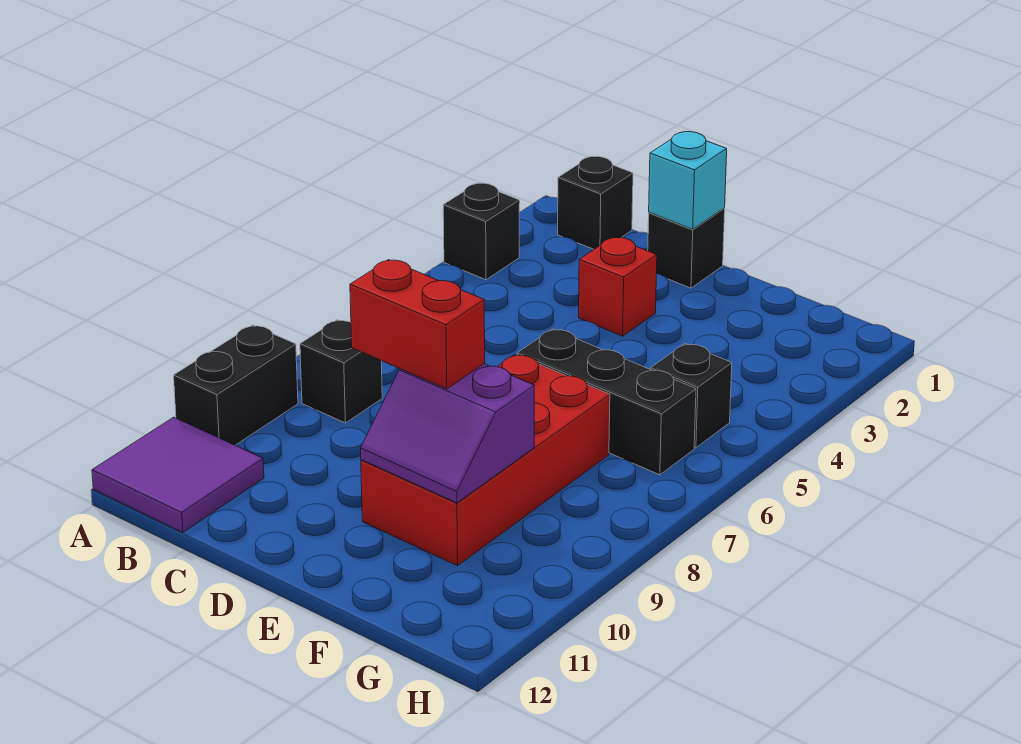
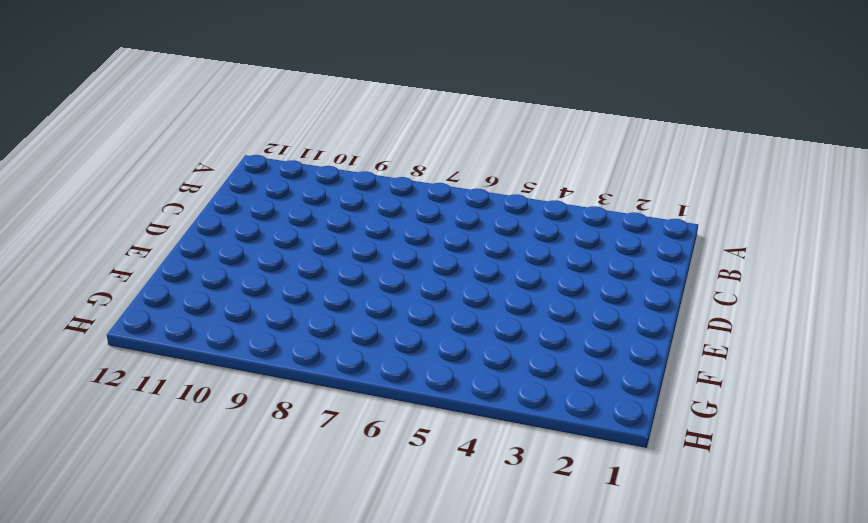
none -> black brick A3 level 1
none -> black brick A9:A10 level 1
none -> purple tile A11:B12 level 1

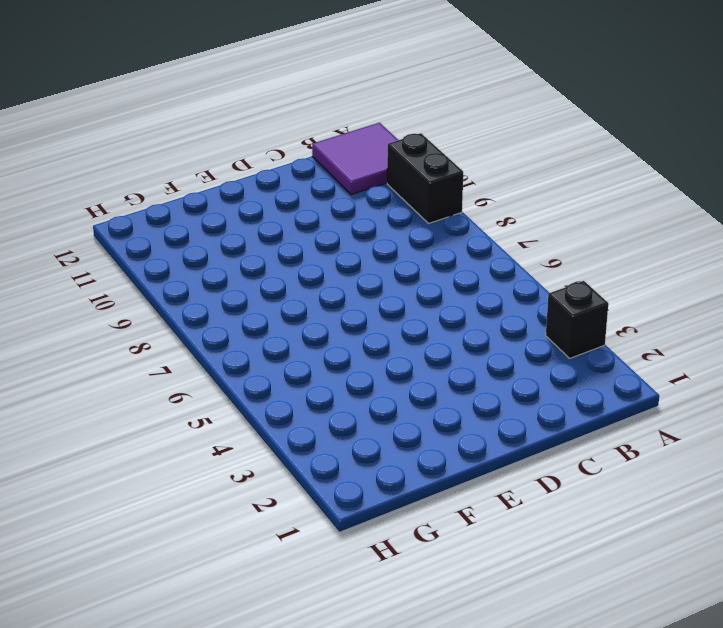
none -> black brick B1 level 1
none -> black brick B8 level 1
none -> black brick D1 level 1

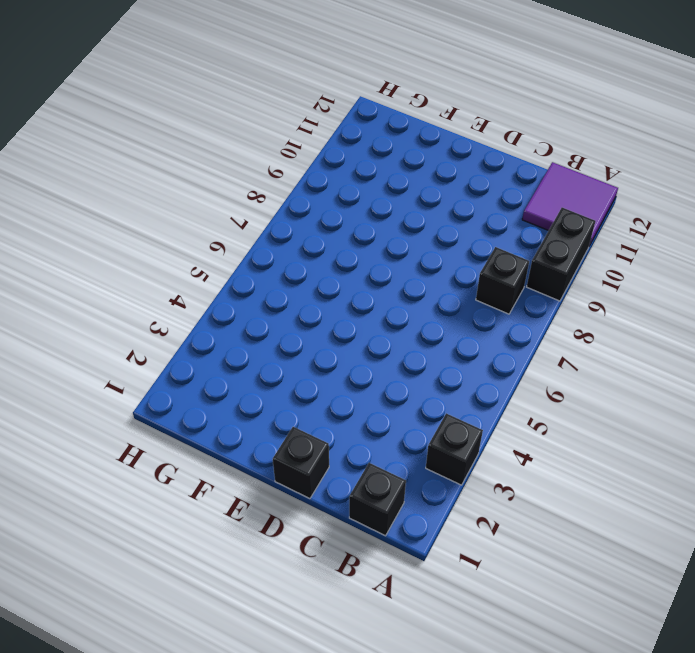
none -> red brick D3 level 1
none -> black brick E6:G6 level 1
none -> red brick E7:F10 level 1

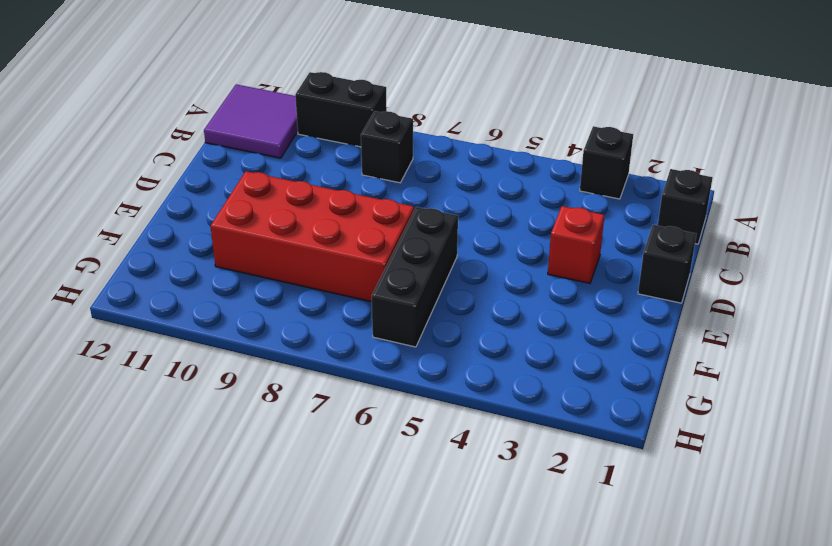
none -> black brick G5 level 1
none -> cyan brick D1 level 2
none -> purple slope E9:F10 level 2 top 9

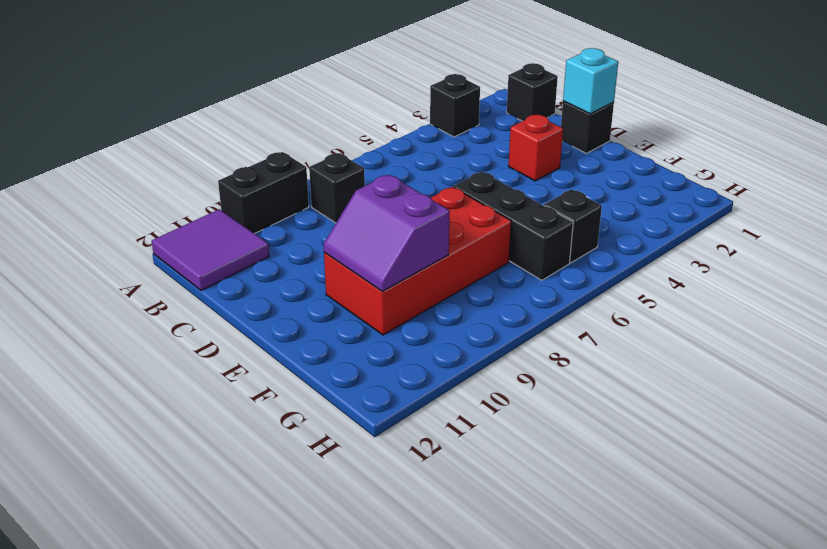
none -> red brick D9:E9 level 3

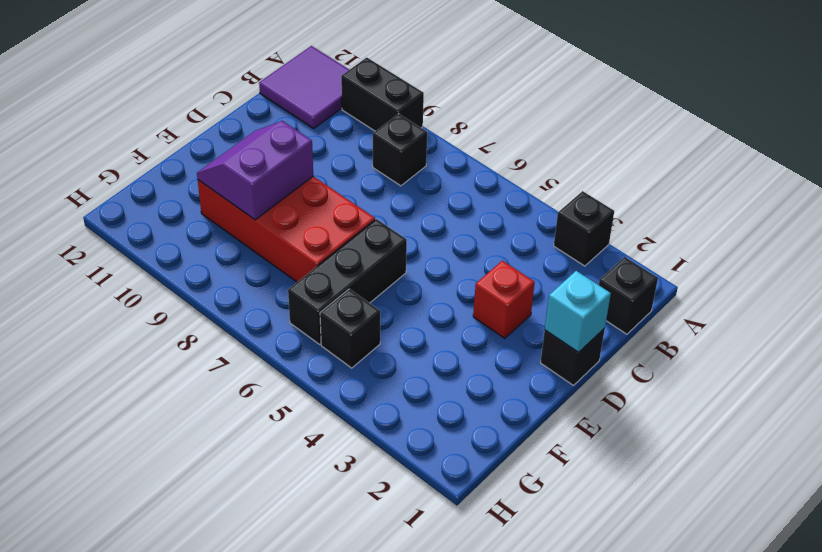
none -> red brick D9:E9 level 3

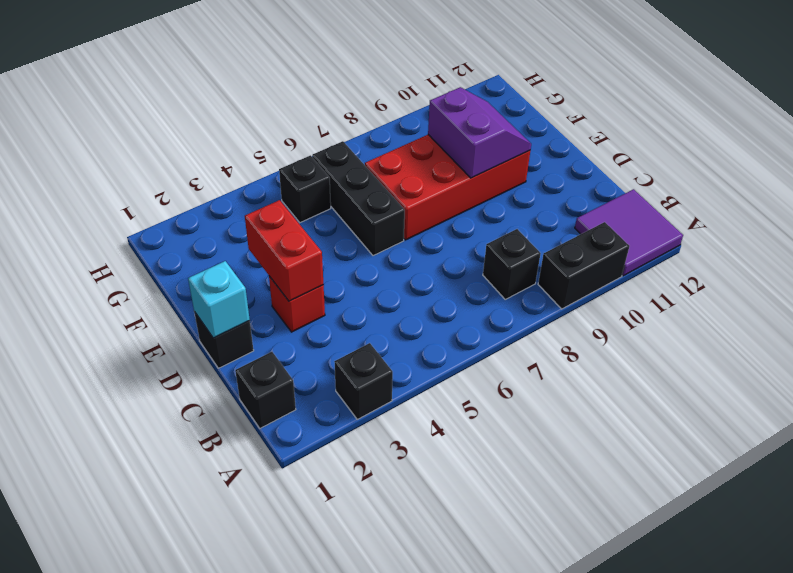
red brick D3:E3 level 2 -> red brick D9:E9 level 3

